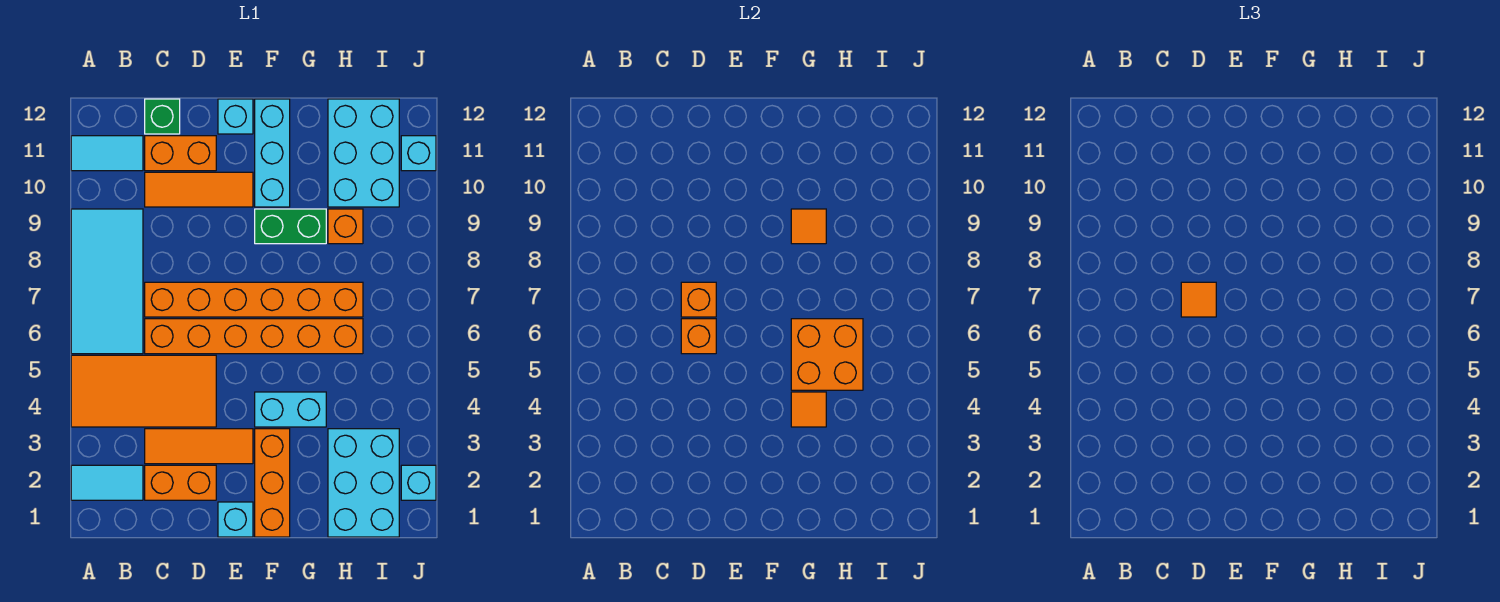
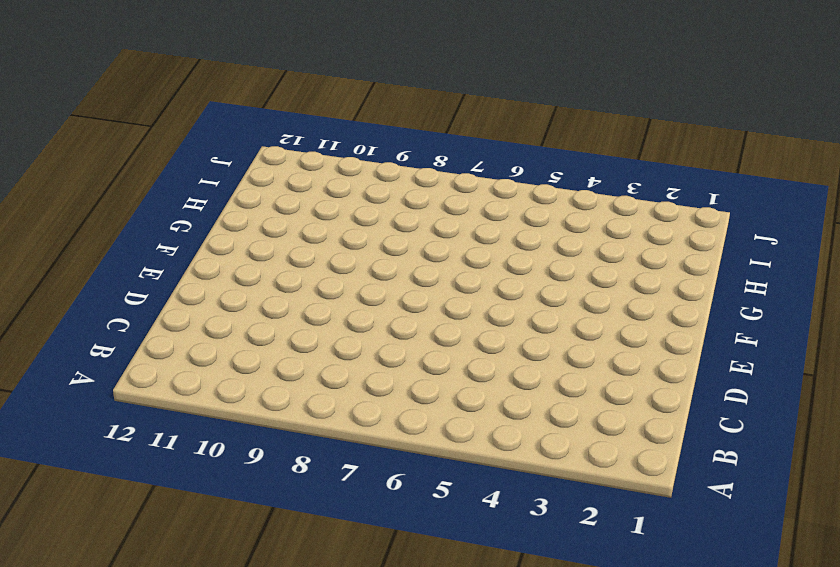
none -> cyan tile A2:B2 level 1
none -> orange tile A4:D5 level 1
none -> cyan tile A6:B9 level 1

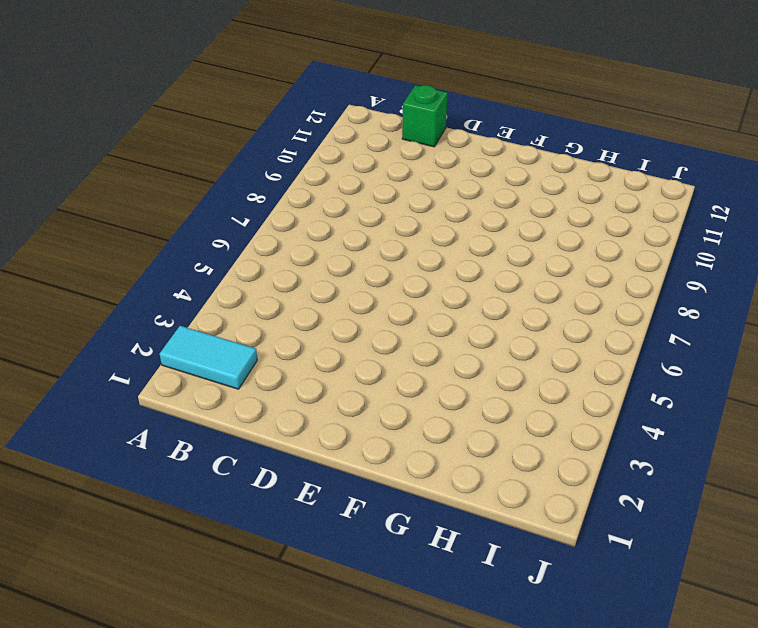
none -> orange tile A4:D5 level 1
none -> cyan tile A6:B9 level 1
none -> cyan tile A11:B11 level 1

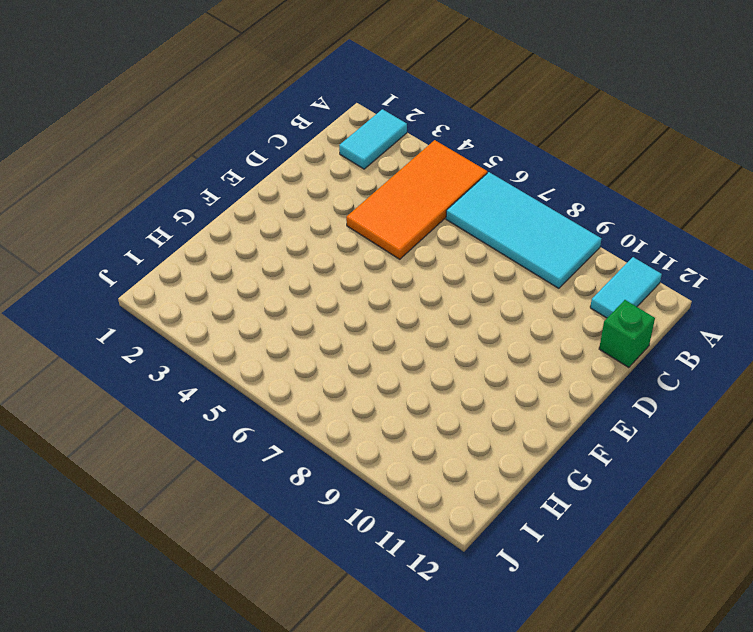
none -> orange brick C2:D2 level 1
none -> orange tile C3:E3 level 1
none -> orange brick C6:H6 level 1

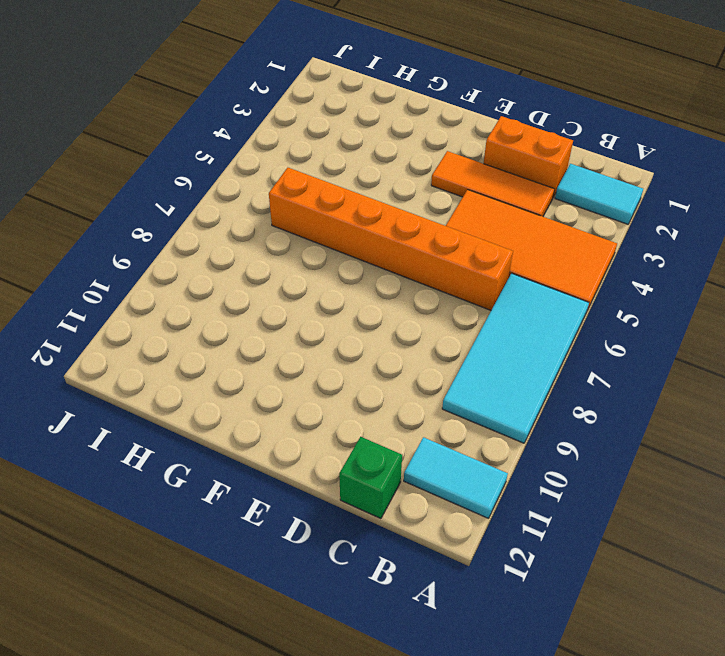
none -> orange brick C7:H7 level 1
none -> orange tile C10:E10 level 1
none -> orange brick C11:D11 level 1

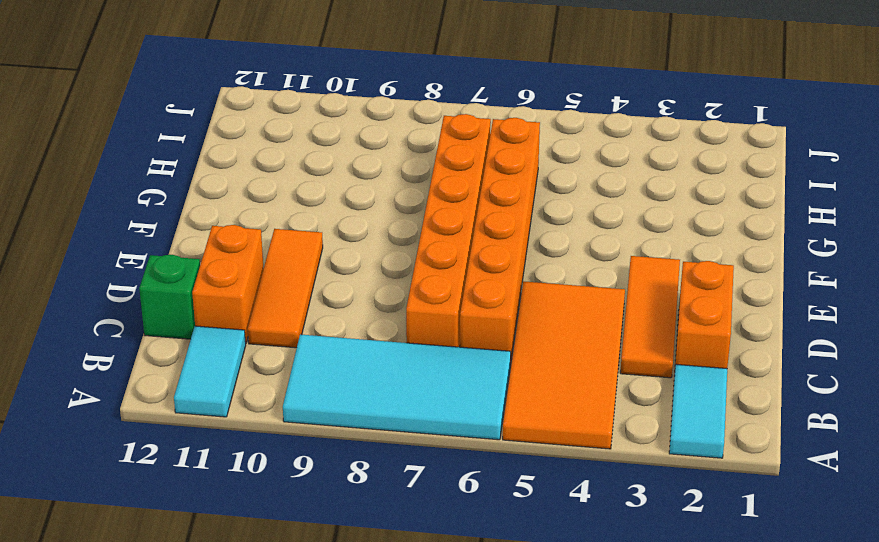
none -> cyan brick E1 level 1
none -> cyan brick E12 level 1
none -> orange brick F1:F3 level 1

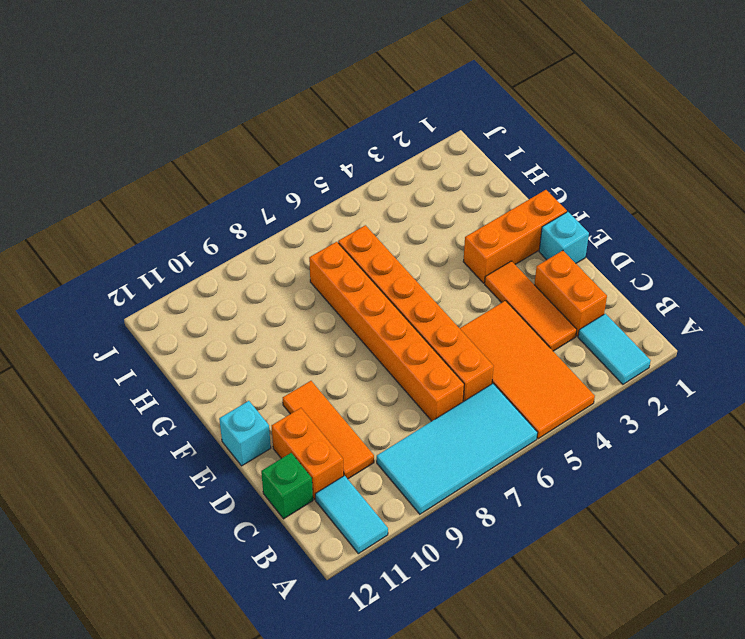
none -> cyan brick F4:G4 level 1
none -> green brick F9:G9 level 1
none -> cyan brick F10:F12 level 1

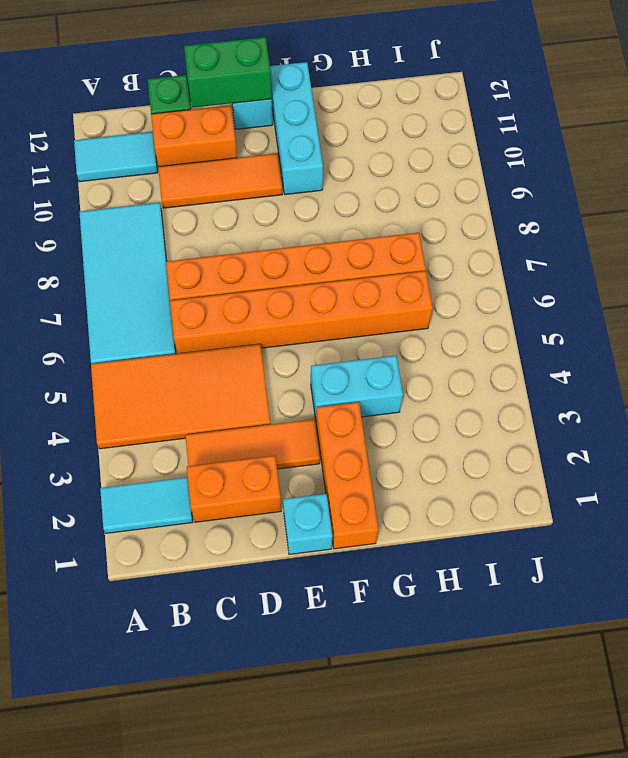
green brick D12:E12 level 2 -> green brick F9:G9 level 1
none -> cyan brick H1:I3 level 1
none -> orange brick H9 level 1
none -> cyan brick H10:I12 level 1

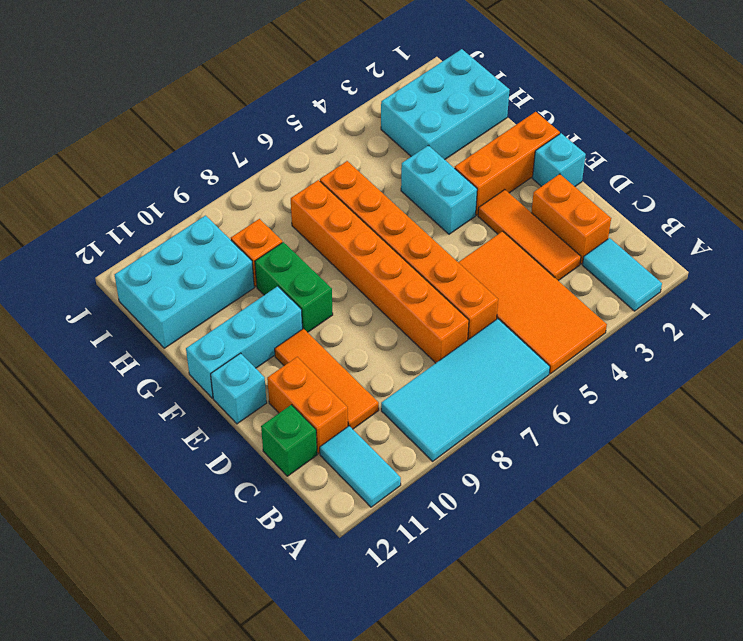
none -> cyan brick J2 level 1
none -> cyan brick J11 level 1
none -> orange brick D6 level 2

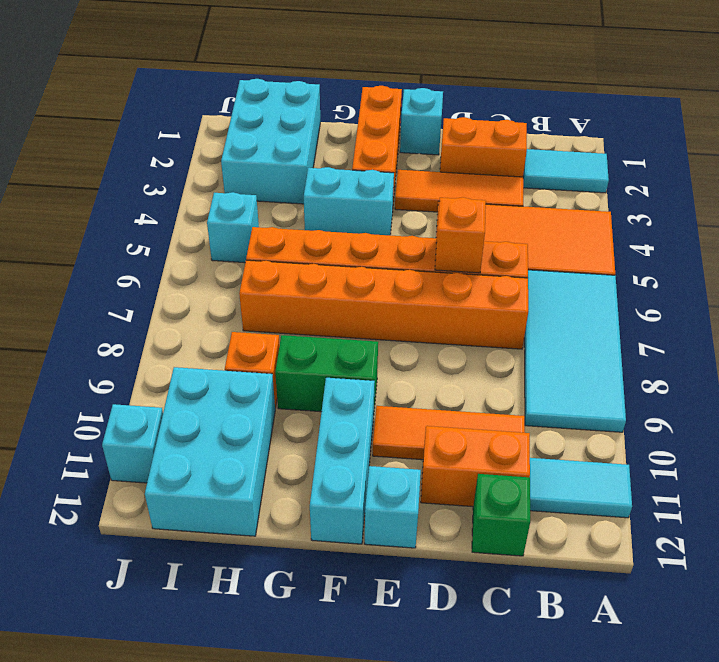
cyan brick I5 level 1 -> cyan brick J2 level 1
none -> orange brick D7 level 2
none -> orange tile G4 level 2
none -> orange brick G5:H6 level 2

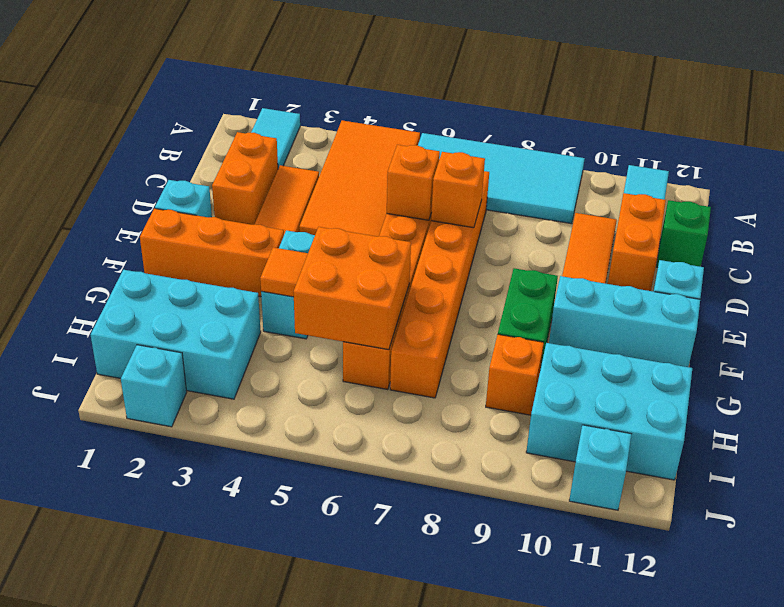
none -> orange tile G9 level 2
none -> orange tile D7 level 3

